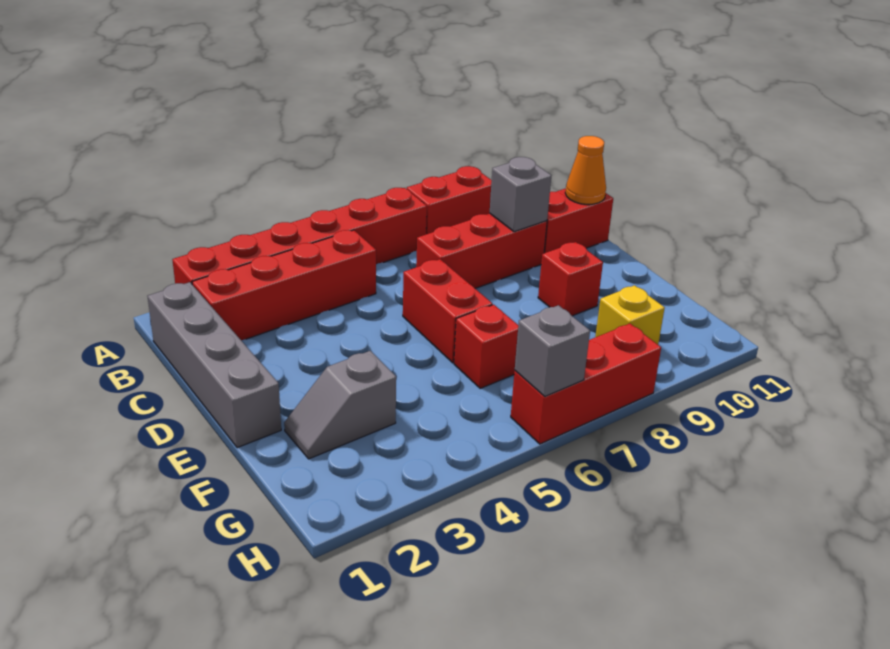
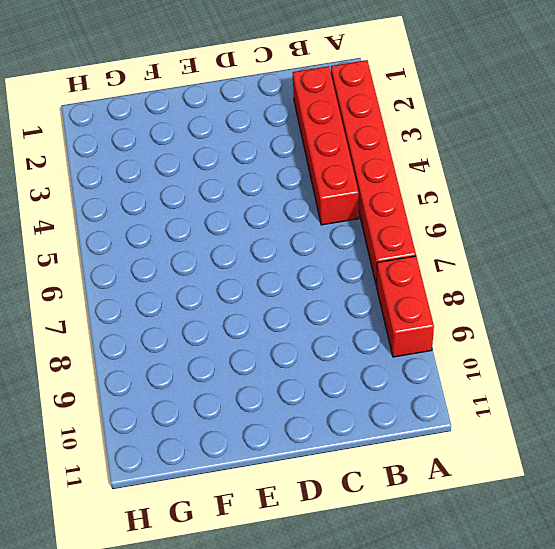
none -> grey brick B1:E1 level 1
none -> red brick C7:C9 level 1
none -> red brick C10:C11 level 1

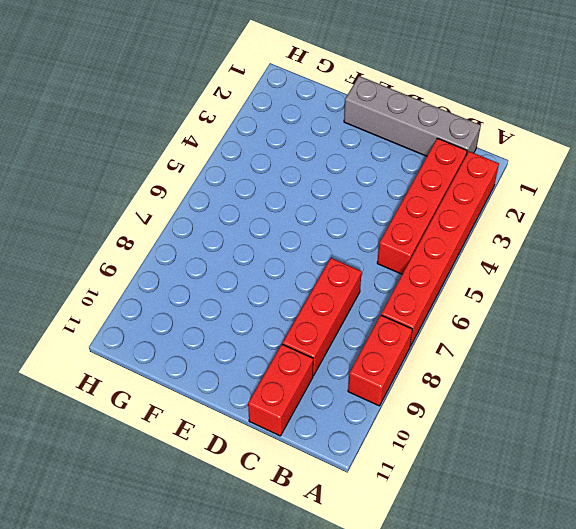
none -> red brick D6:E6 level 1
none -> red brick E9 level 1
none -> grey slope F2:F3 level 1 top 3

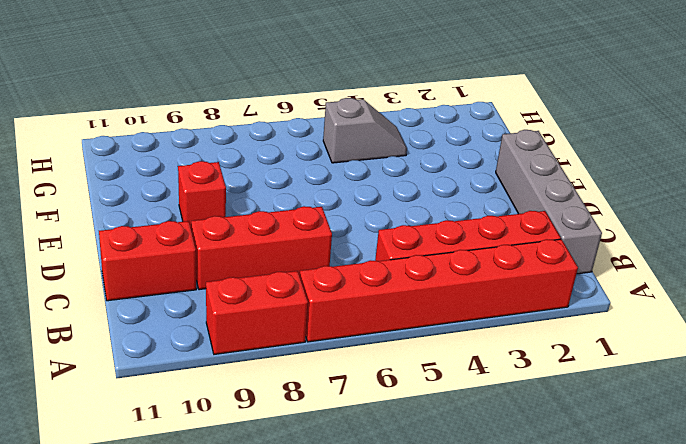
grey slope G4:G5 level 1 top 5 -> grey slope F2:F3 level 1 top 3
none -> red brick D6:E6 level 1
none -> red brick F6 level 1
none -> yellow brick G9 level 1

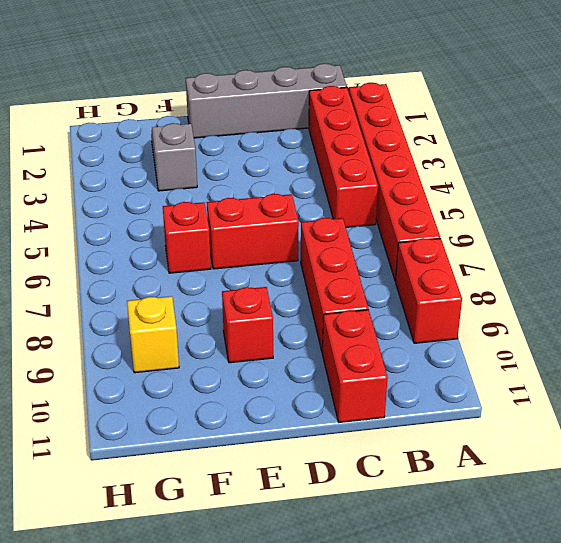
none -> red brick H6:H8 level 1
none -> grey brick C9 level 2
none -> orange cone C11 level 2

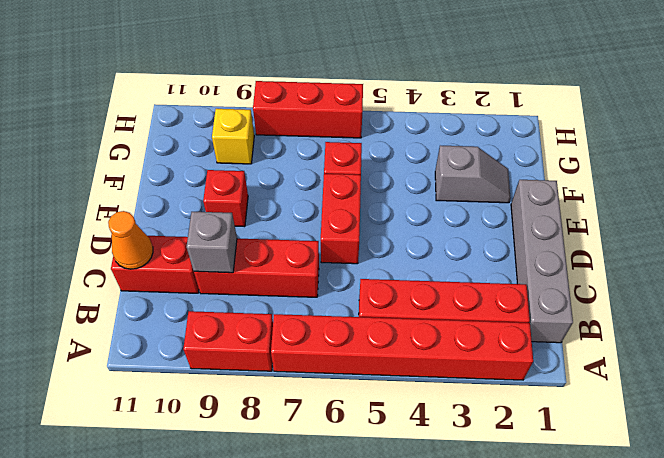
none -> grey brick H6 level 2

